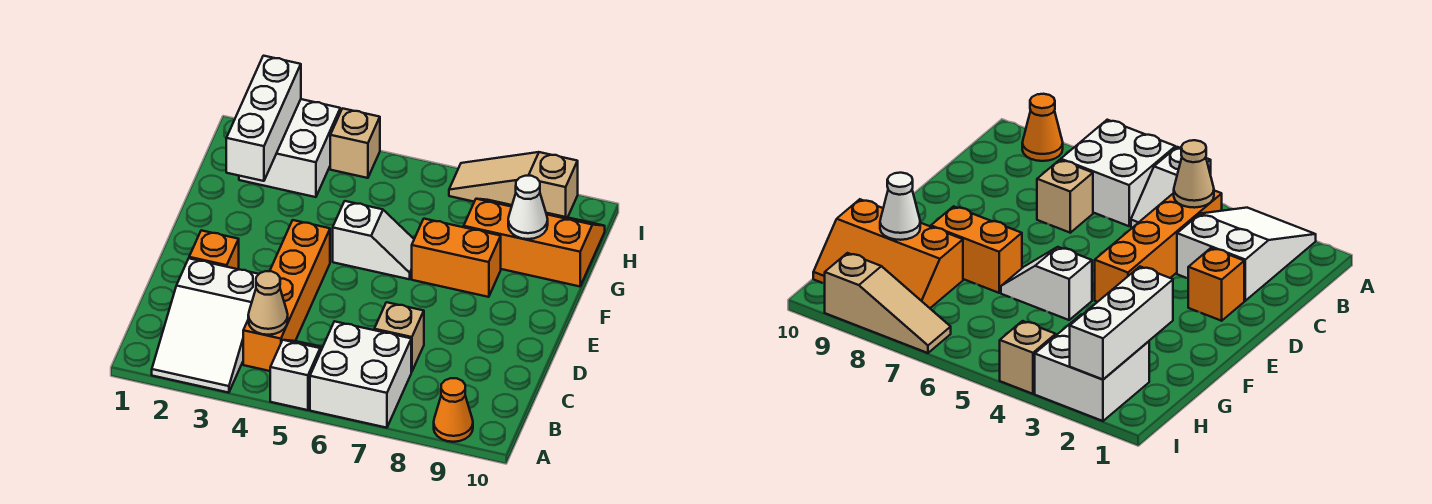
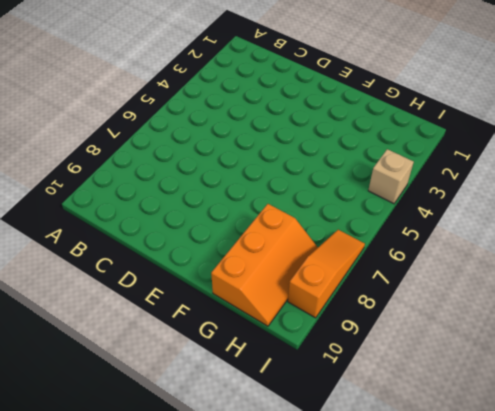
orange slope I7:I9 level 1 top 9 -> tan slope I7:I9 level 1 top 9
none -> white slope A2:C3 level 1 top C
none -> white slope A5:B5 level 1 top A
none -> white brick A6:B7 level 1

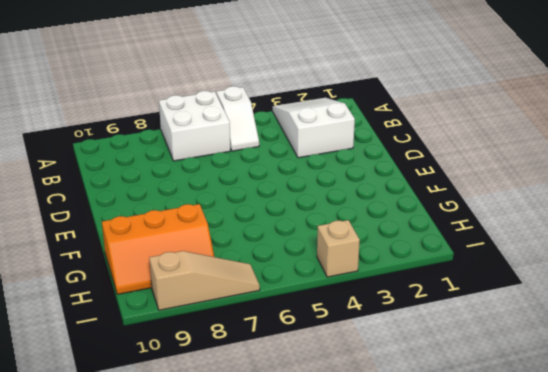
none -> orange cone A9 level 1
none -> orange brick B4:E4 level 1
none -> tan brick C7 level 1

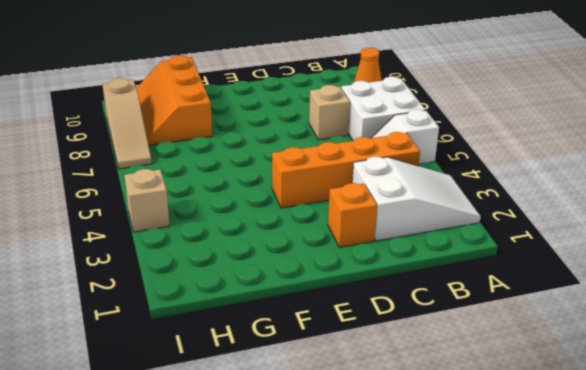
none -> white slope F5:F6 level 1 top 5
none -> orange brick F7:F8 level 1
none -> white brick H2:I3 level 1

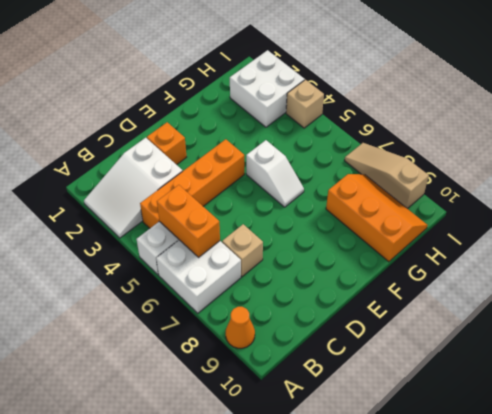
orange brick B5:B6 level 2 -> orange brick F7:F8 level 1
none -> tan cone B4 level 2
none -> white brick G2:I2 level 2
none -> white cone G9 level 2

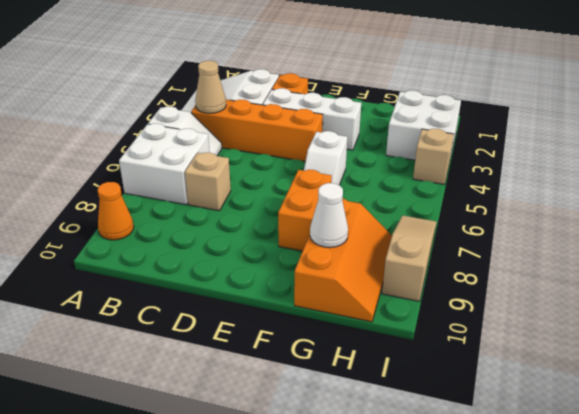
white brick D3:F3 level 1 -> white brick G2:I2 level 2

